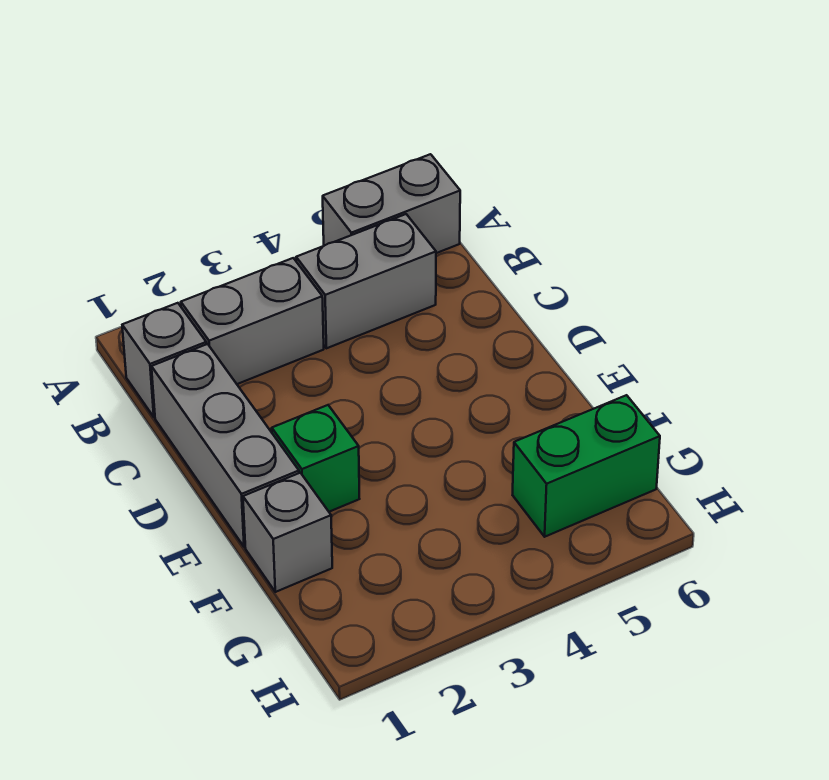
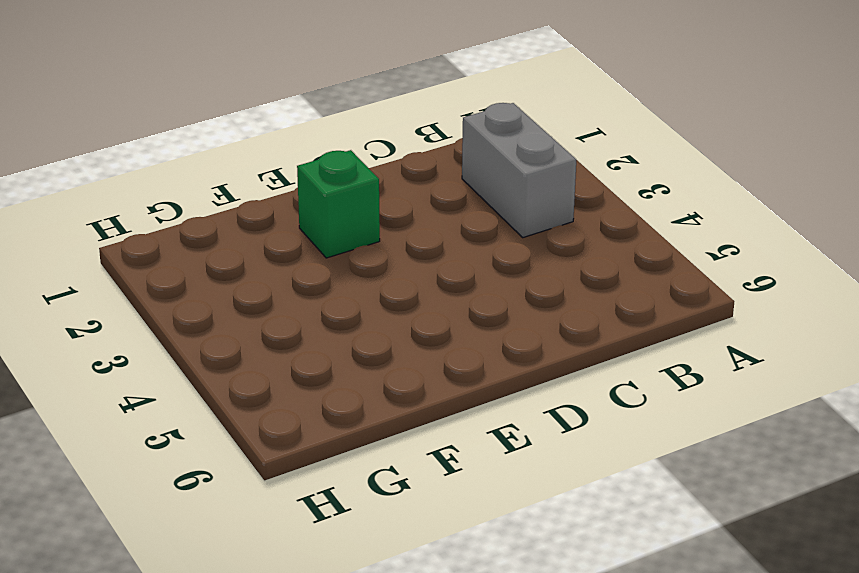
none -> grey brick A5:A6 level 1
none -> grey brick B1 level 1

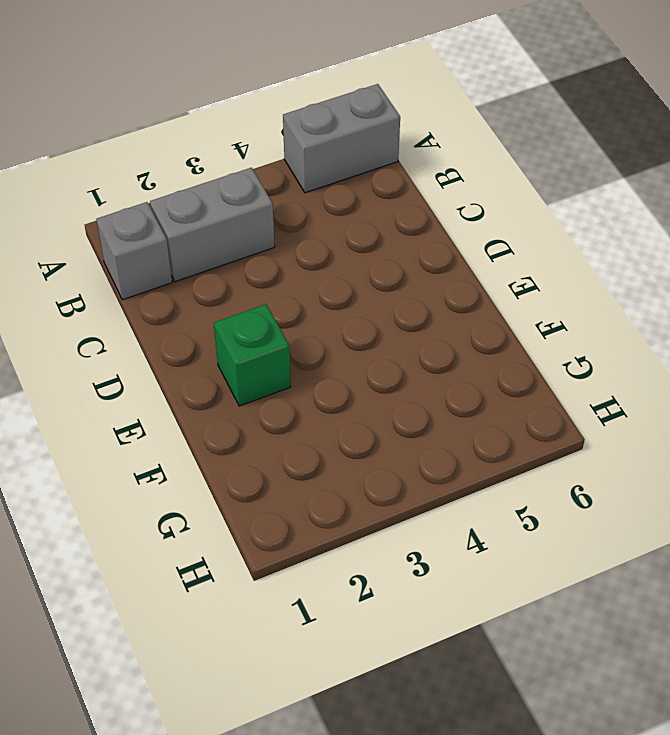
none -> grey brick B4:B5 level 1
none -> grey brick C1:E1 level 1

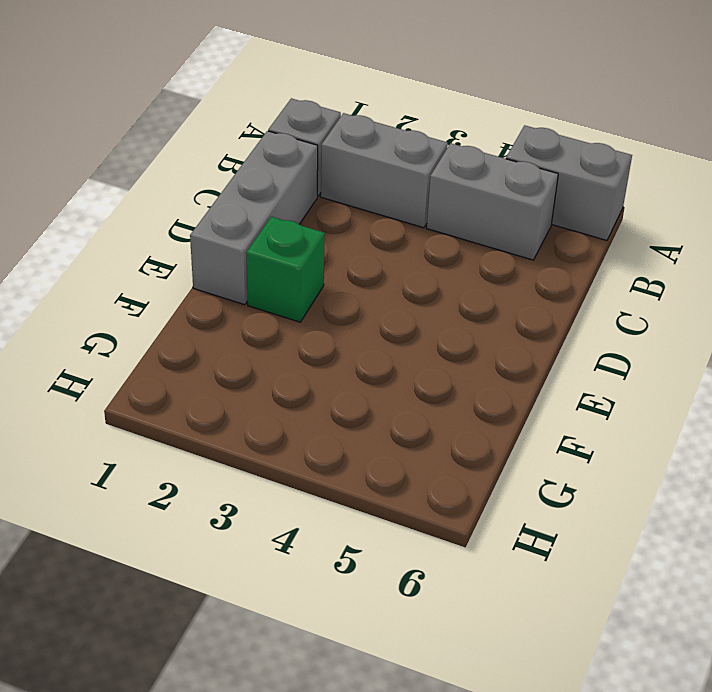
none -> grey brick F1 level 1
none -> green brick G5:G6 level 1

